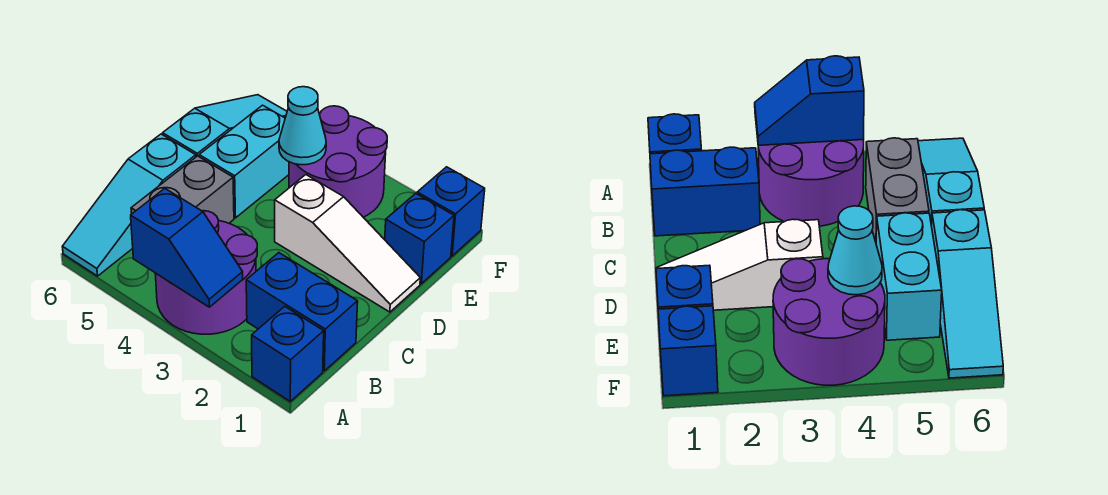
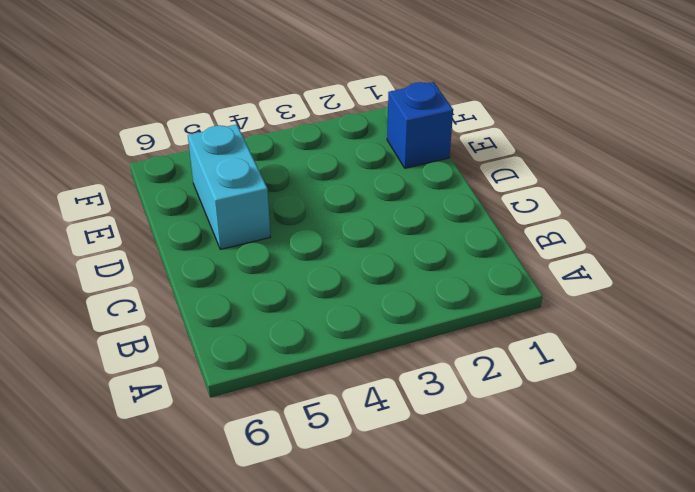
none -> blue brick A1 level 1
none -> purple round brick A3:B4 level 1
none -> cyan slope A6:C6 level 1 top C

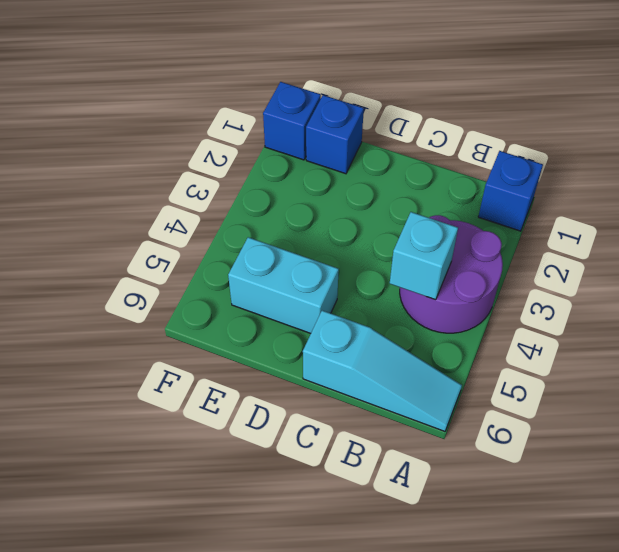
cyan brick B4 level 2 -> none
none -> blue brick B1:B2 level 1
none -> grey brick B5:C5 level 1
none -> white slope D1:D3 level 1 top 3

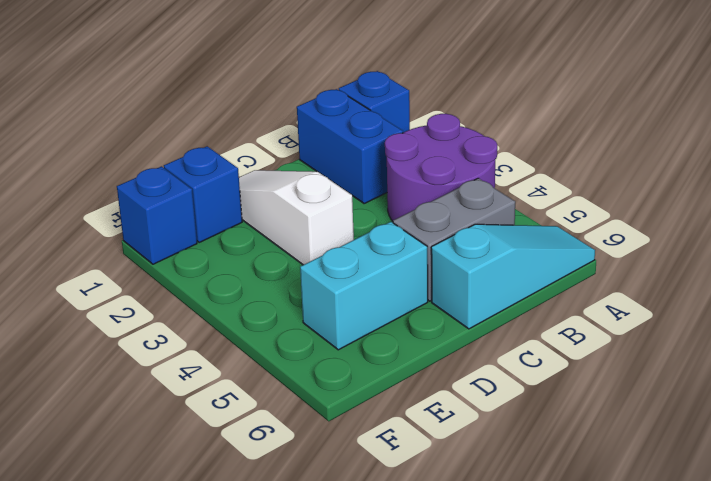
none -> cyan slope D6:F6 level 1 top D
none -> purple round brick E3:F4 level 1
none -> blue slope A3:A4 level 2 top 4

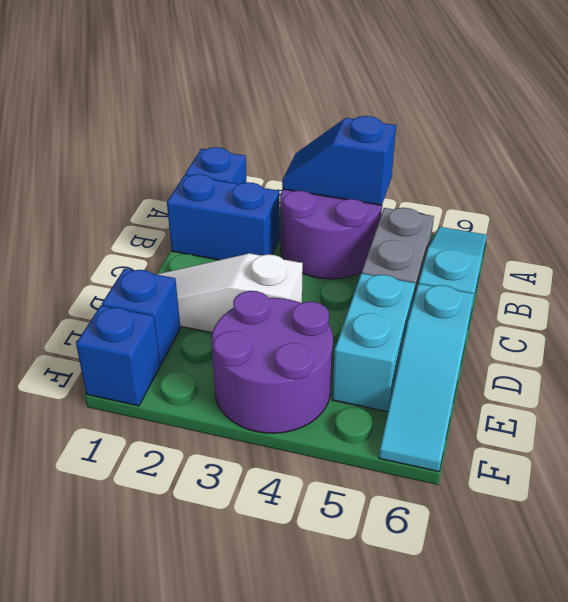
none -> cyan cone E4 level 2

